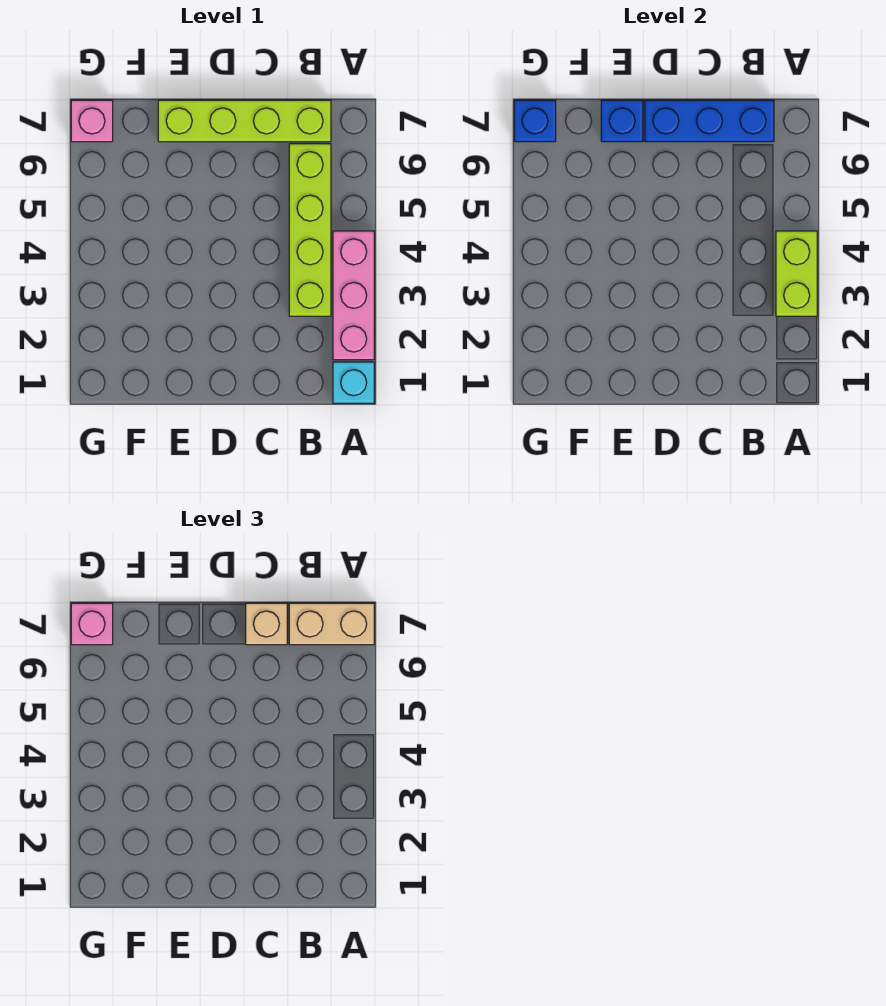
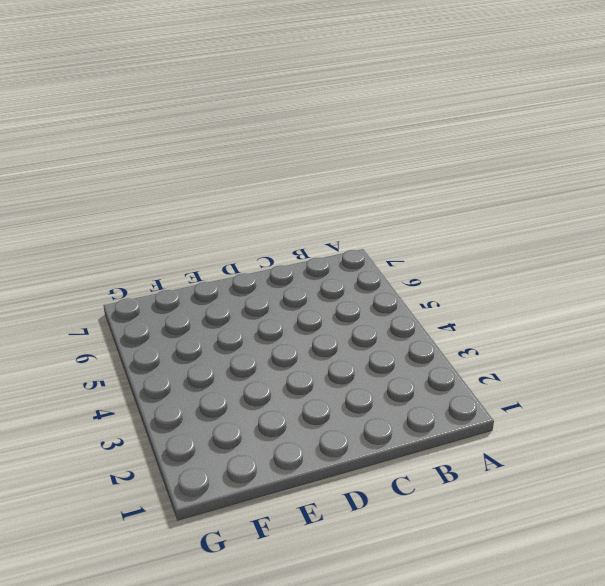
none -> cyan brick A1 level 1
none -> pink brick A2:A4 level 1
none -> lime brick B3:B6 level 1

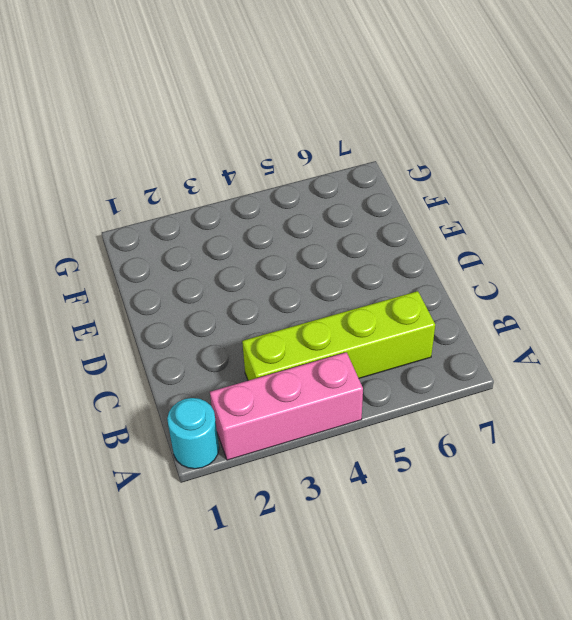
cyan round brick A1 level 1 -> cyan brick A1 level 1
none -> lime brick B7:E7 level 1
none -> pink brick G7 level 1
none -> lime brick A3:A4 level 2

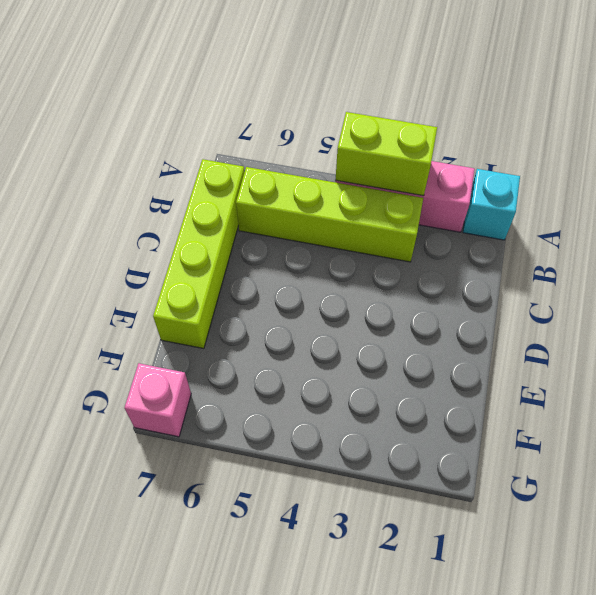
none -> blue brick B7:D7 level 2
none -> blue brick E7 level 2
none -> blue brick G7 level 2

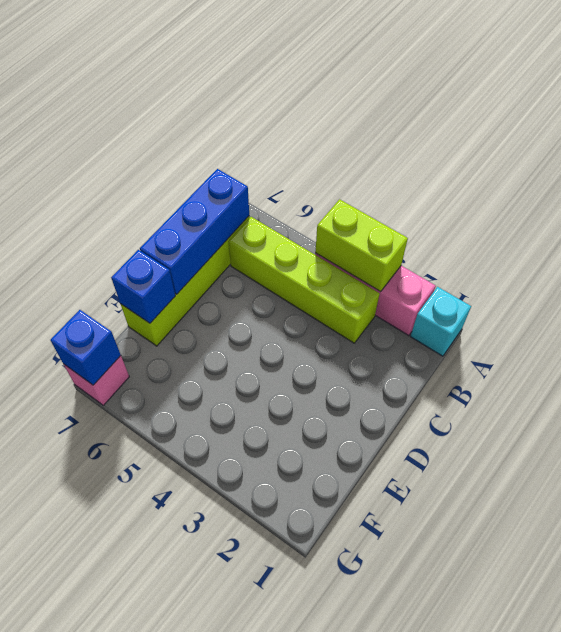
none -> tan brick A7:B7 level 3
none -> tan brick C7 level 3
none -> pink brick G7 level 3

